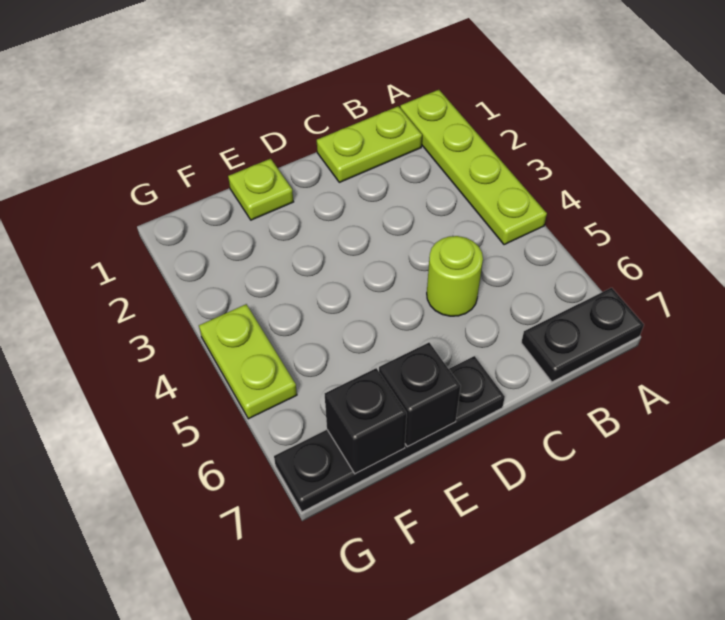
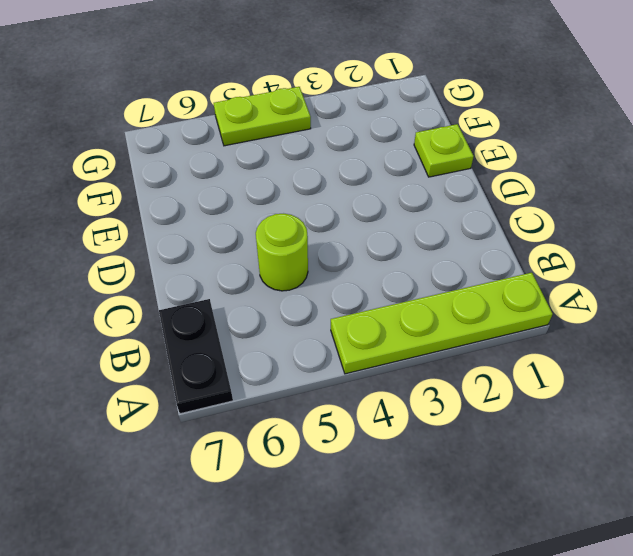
none -> lime plate B1:C1 level 1
none -> black plate D7:G7 level 1

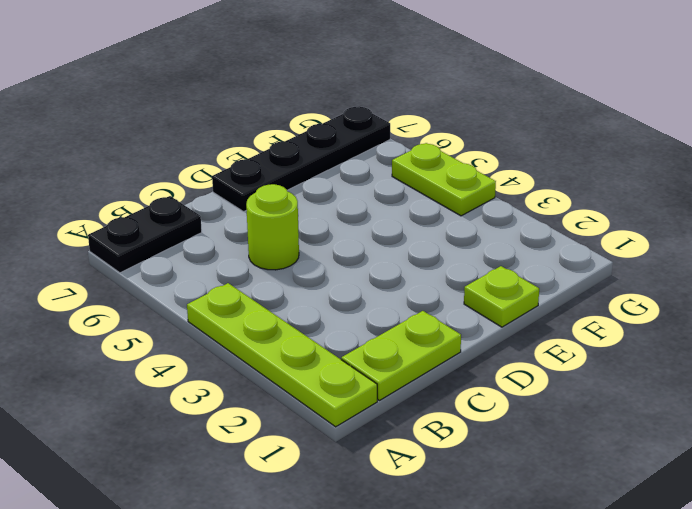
none -> black brick E7 level 2
none -> black brick F7 level 2

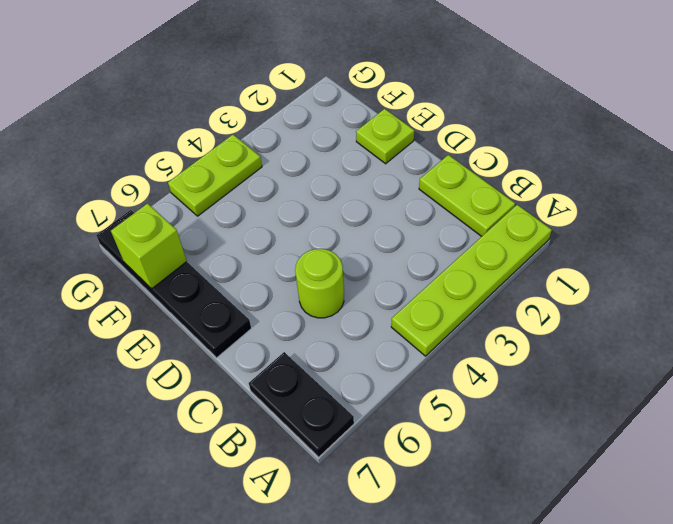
lime brick F7 level 2 -> black brick F7 level 2
none -> black brick E7 level 2

